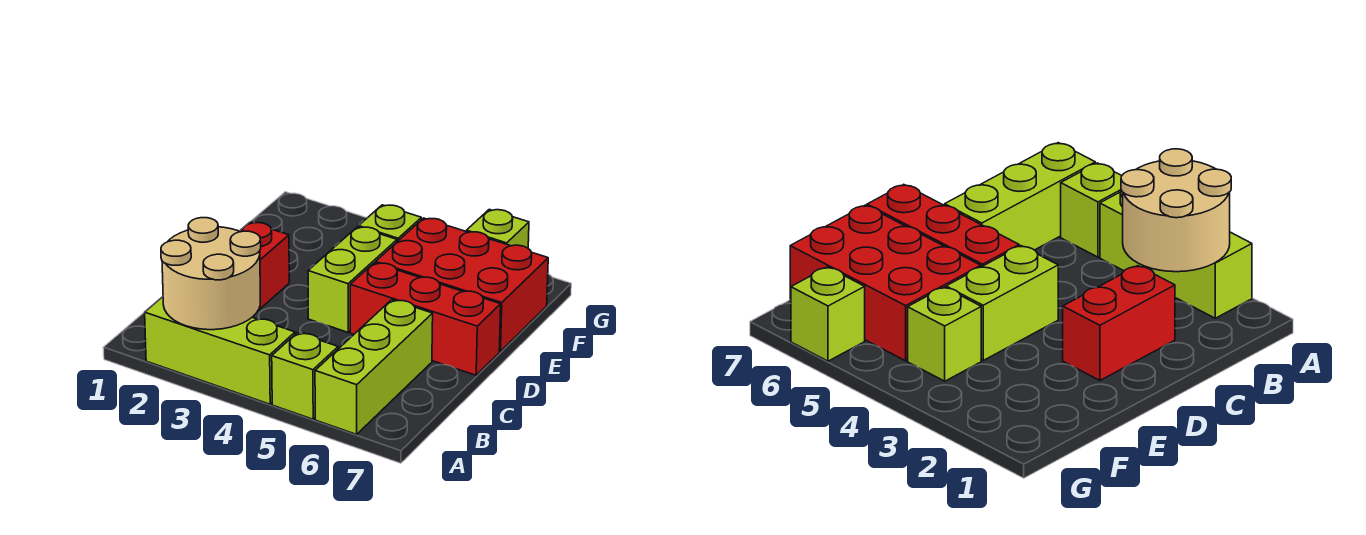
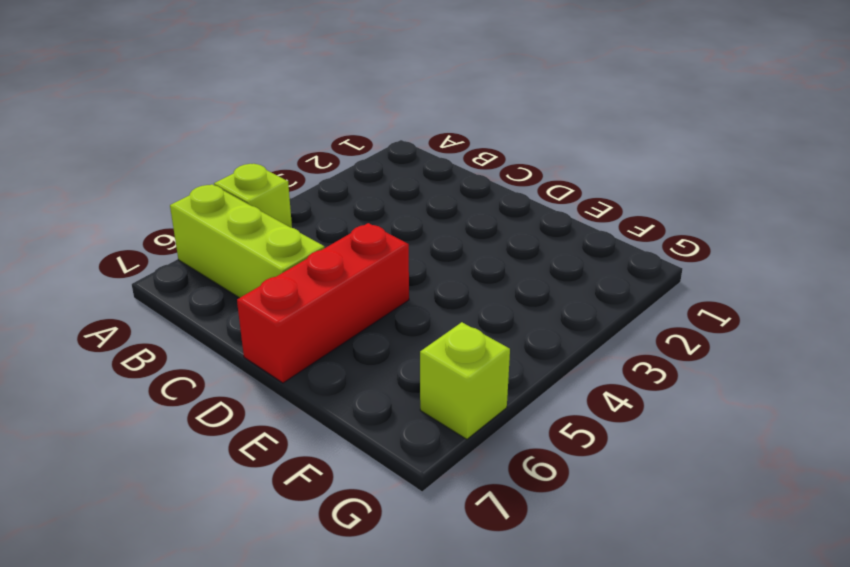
none -> lime brick A2:A4 level 1
none -> red brick C2:D2 level 1

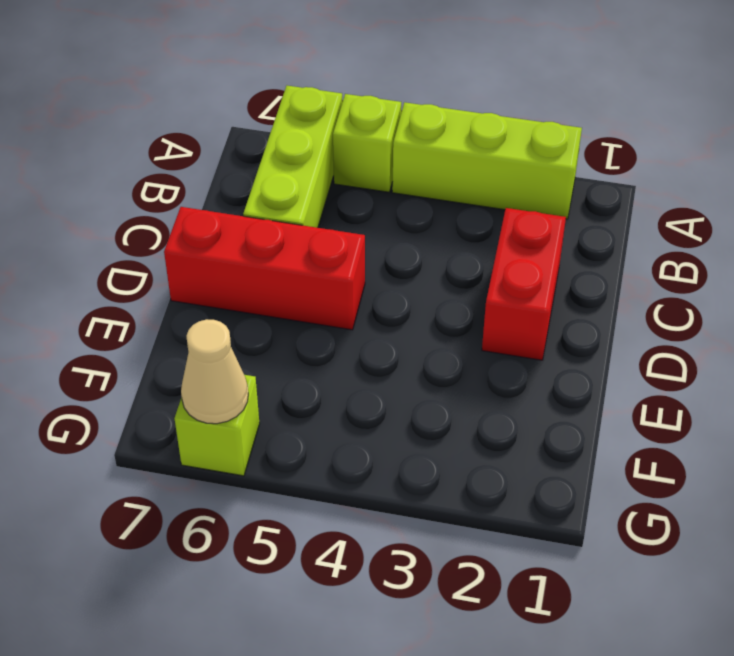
tan cone G6 level 2 -> none
none -> lime brick D4:E4 level 1
none -> red brick E5:F7 level 1

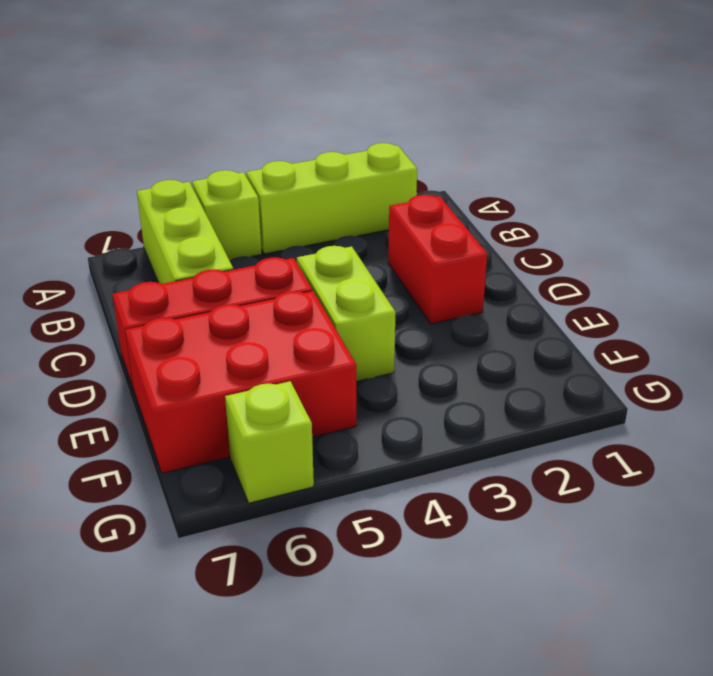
none -> lime brick F4 level 1
none -> tan round brick A2:B3 level 2

